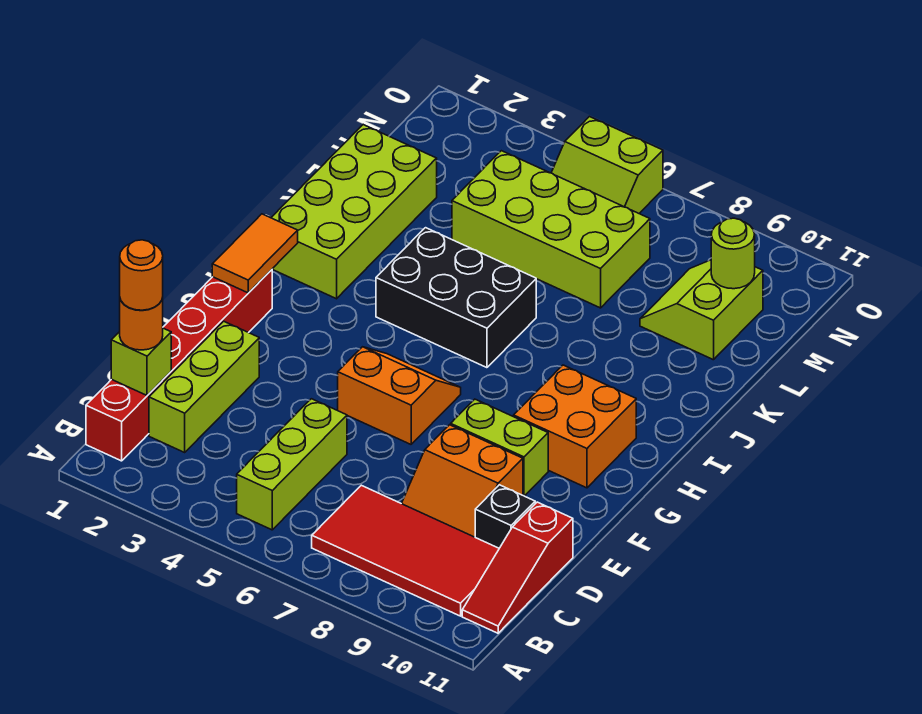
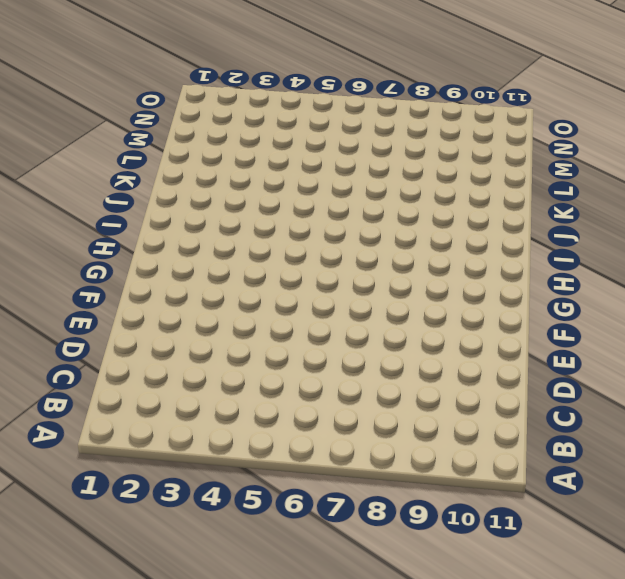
none -> red brick B1:G1 level 1
none -> lime brick B5:D5 level 1
none -> red tile B7:C10 level 1

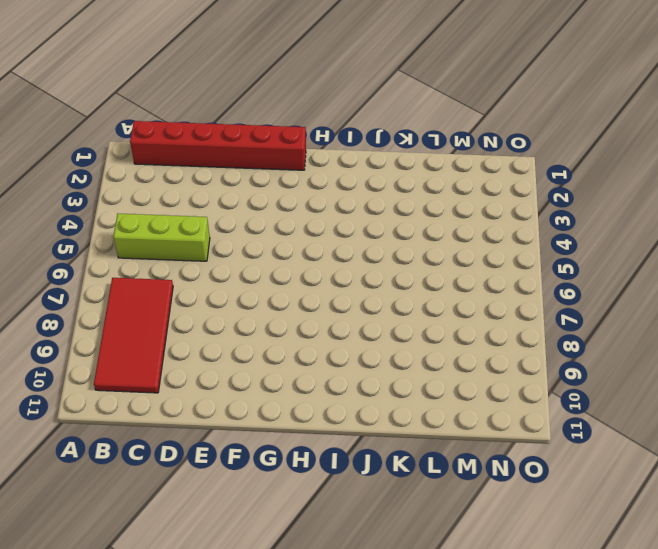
none -> red slope B11:D11 level 1 top D
none -> lime brick C2:E2 level 1
none -> orange slope D8:E9 level 1 top E

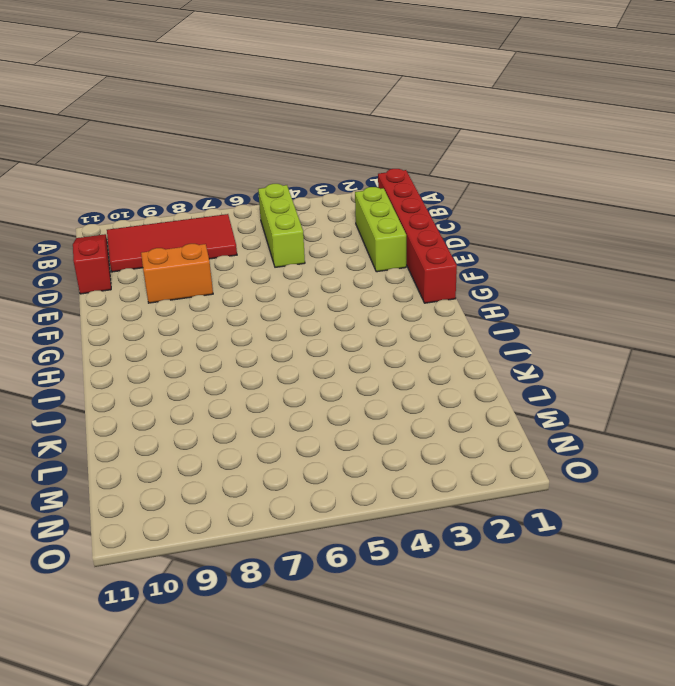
none -> black brick D10 level 1
none -> orange slope F5:G6 level 1 top F
none -> lime brick F8:F9 level 1

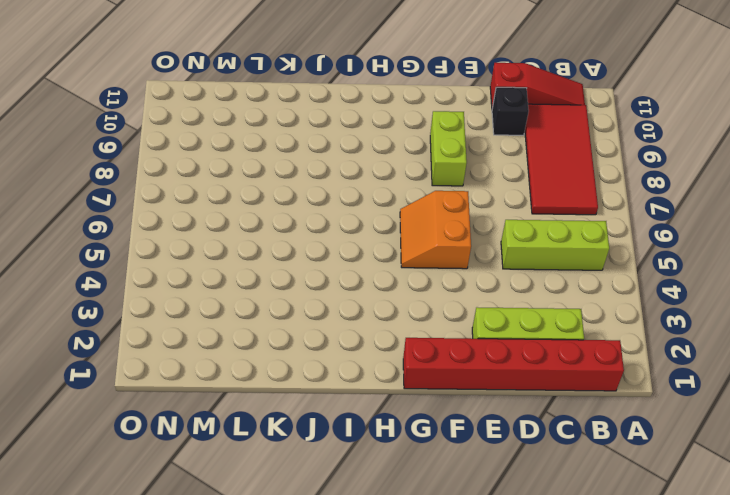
none -> orange slope D8:E9 level 1 top E
none -> orange brick G9:H10 level 1
none -> lime brick I1:L2 level 1

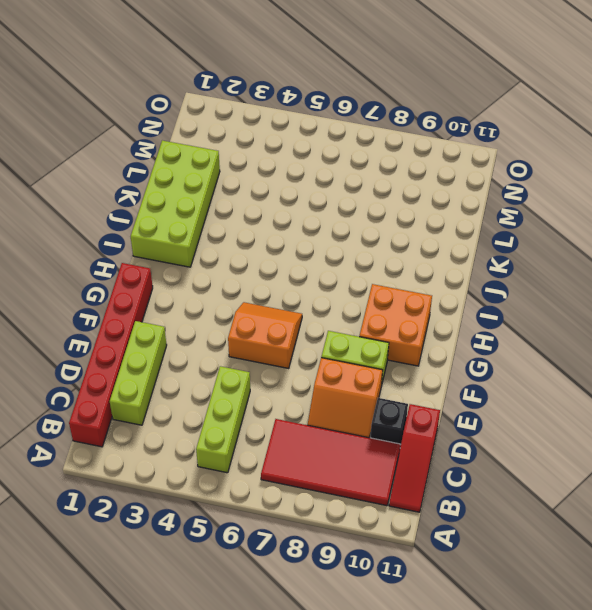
none -> black brick I4:J6 level 1
none -> lime brick L4:M7 level 1
none -> lime slope L9:M10 level 1 top 10

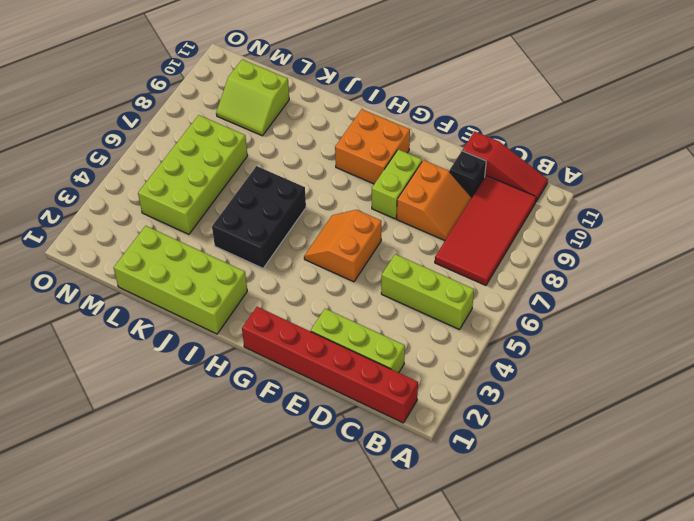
none -> lime slope N5:O6 level 1 top O
none -> lime brick C1 level 2
none -> orange tile G1:H1 level 2

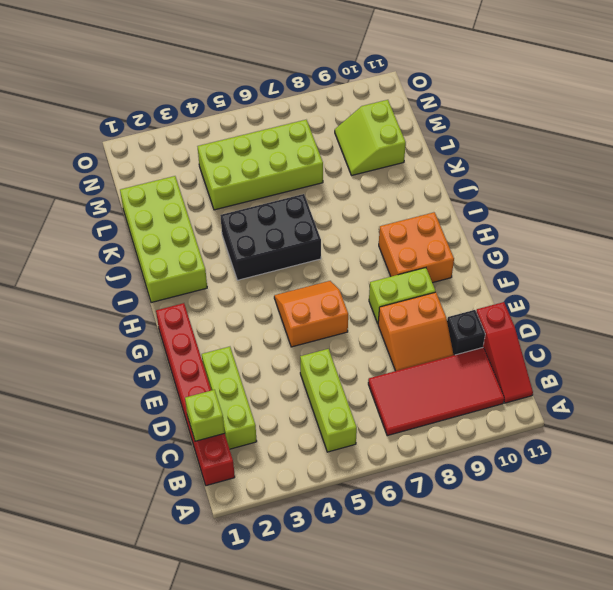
none -> lime slope N5:O6 level 1 top O
none -> orange tile G1:H1 level 2
none -> lime round brick M10 level 2

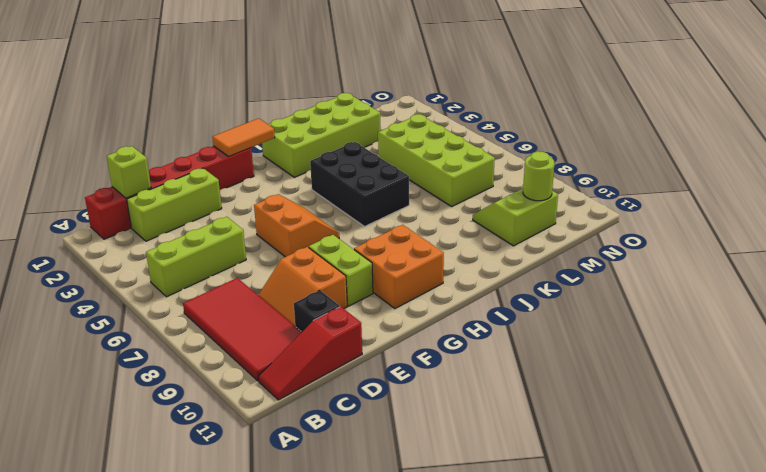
none -> lime slope N5:O6 level 1 top O
none -> orange round brick C1 level 3
none -> orange round brick C1 level 4

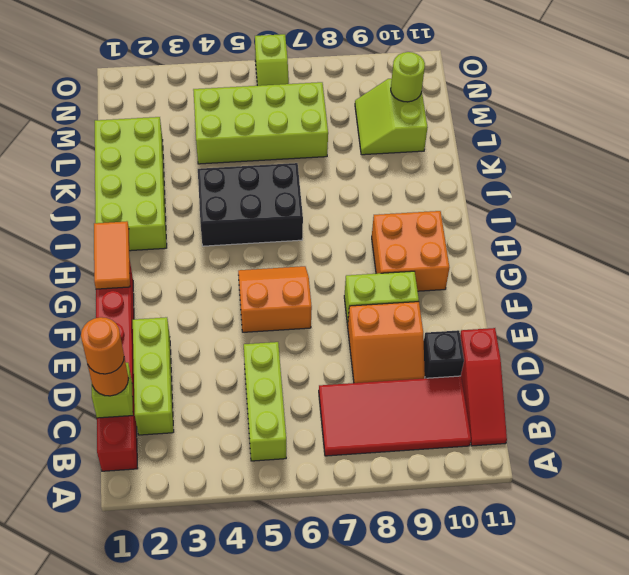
lime slope N6:O6 level 1 top O -> lime slope N5:O6 level 1 top O

